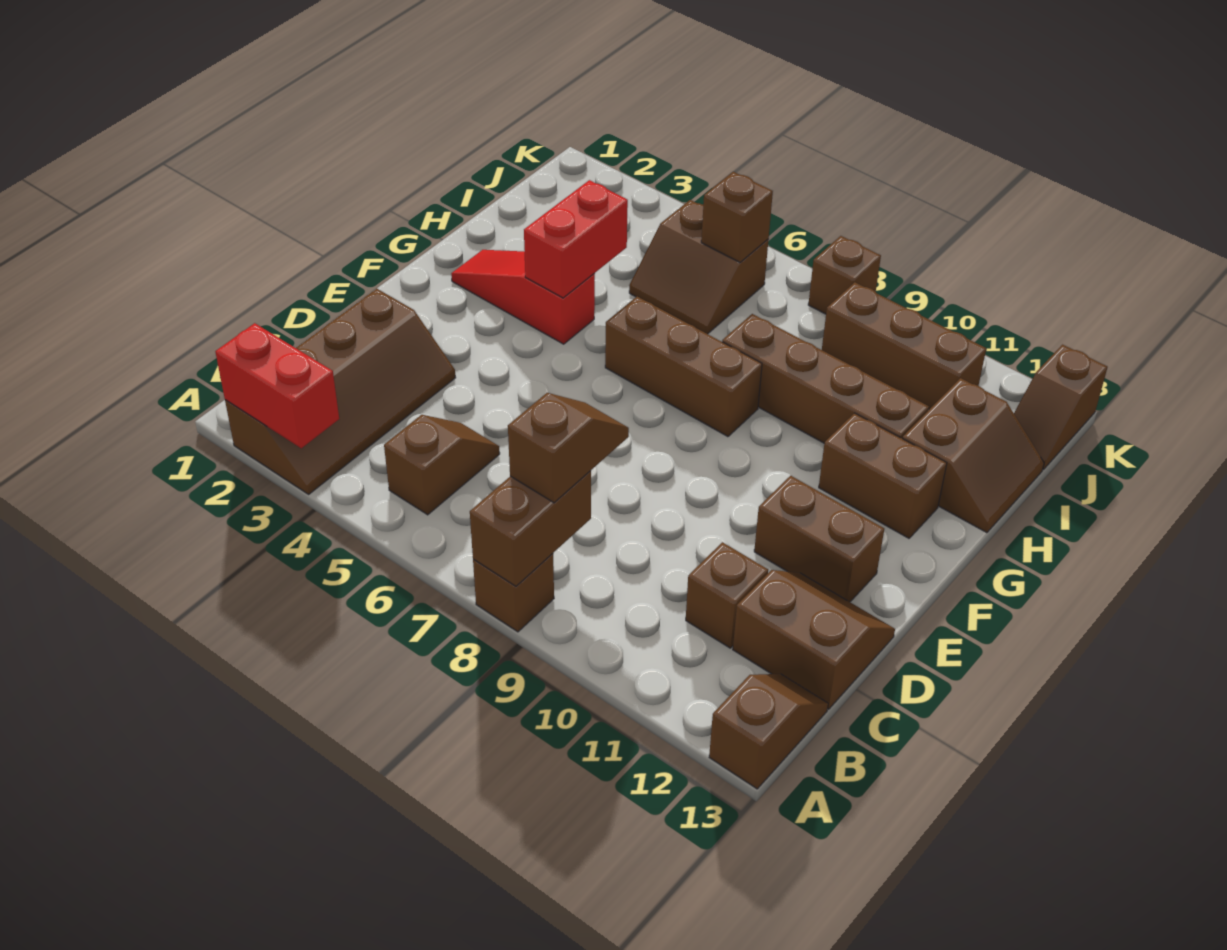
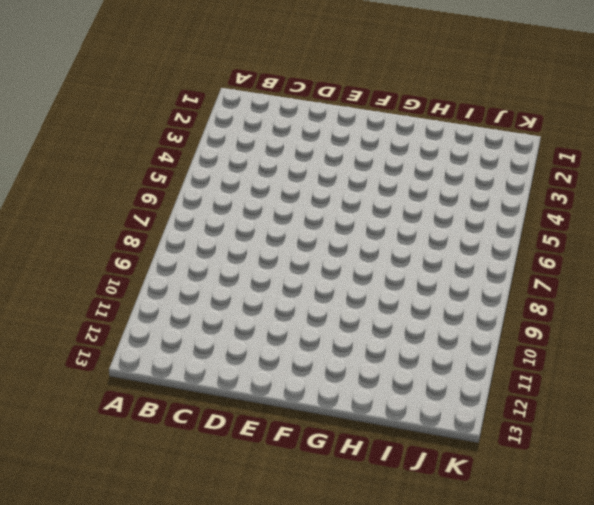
none -> brown slope A2:D3 level 1 top 2
none -> brown brick A8 level 1
none -> brown slope A13:B13 level 1 top A

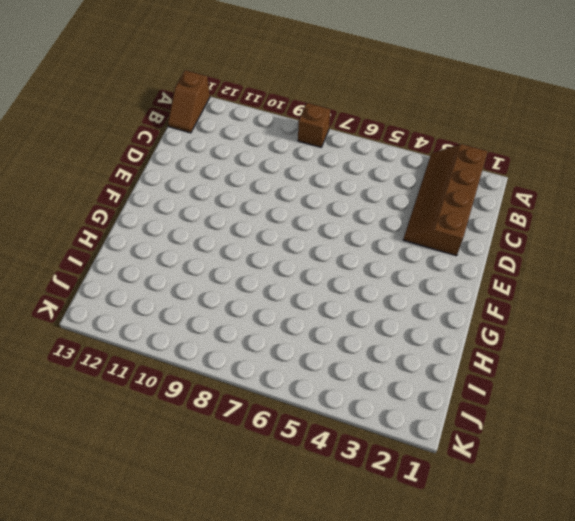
none -> brown slope B5:C5 level 1 top B
none -> brown brick C11 level 1
none -> brown slope C12:D13 level 1 top C

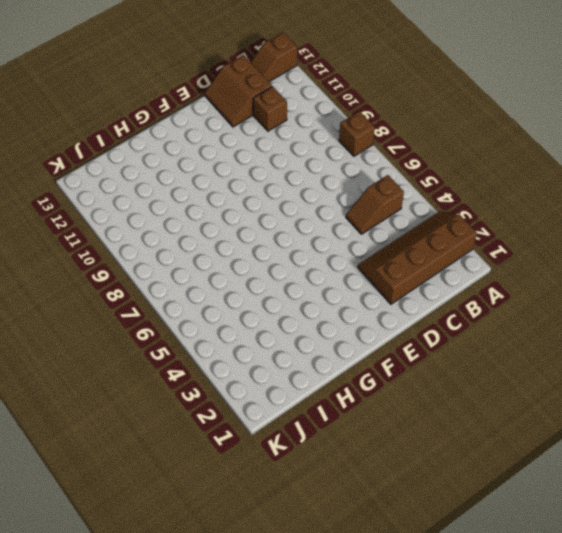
none -> brown brick E11:E12 level 1
none -> red slope G2:G4 level 1 top 4
none -> brown brick G6:G8 level 1

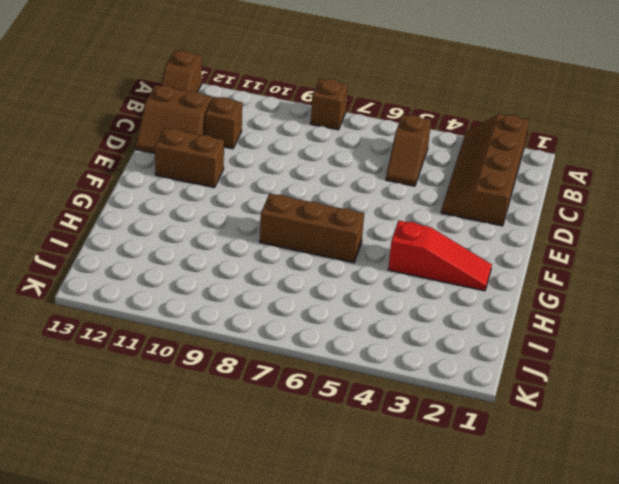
none -> brown brick G11:G12 level 1
none -> brown brick H8:H11 level 1
none -> brown slope H12:I13 level 1 top 12

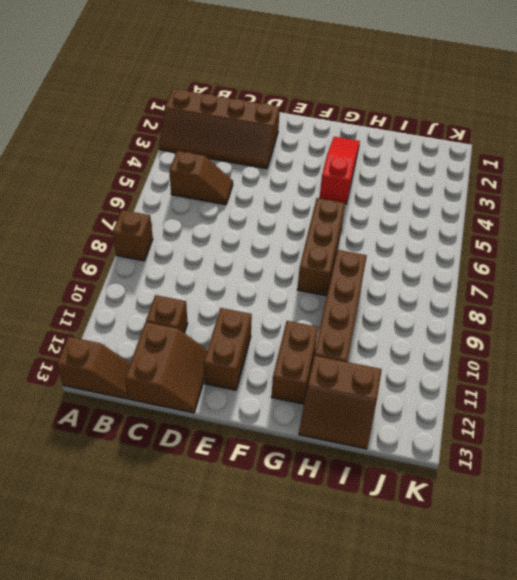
none -> brown slope I5:J6 level 1 top J
none -> brown brick J9:J11 level 1
none -> brown slope J13:K13 level 1 top K

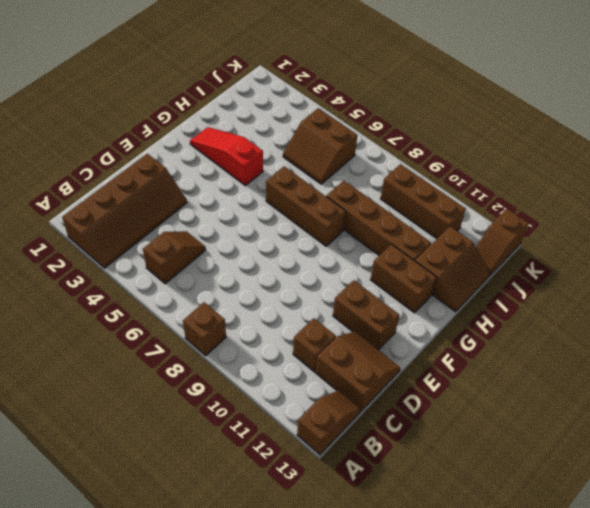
none -> brown brick K8 level 1
none -> red brick A2:A3 level 2
none -> brown brick A8:B8 level 2

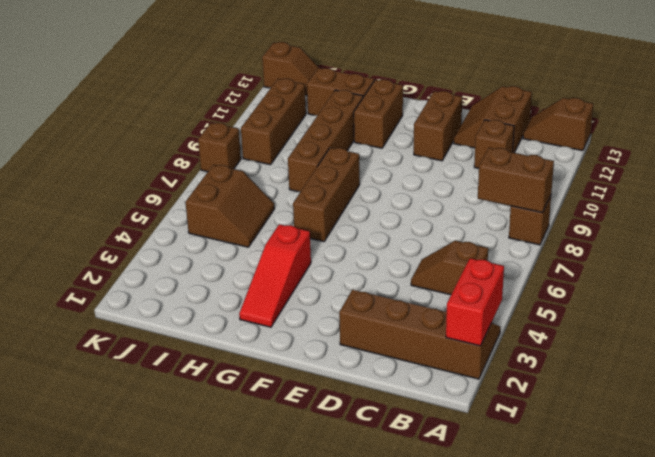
none -> red brick G4:H4 level 2
none -> brown brick J6 level 2
none -> brown slope B8:C8 level 3 top B

